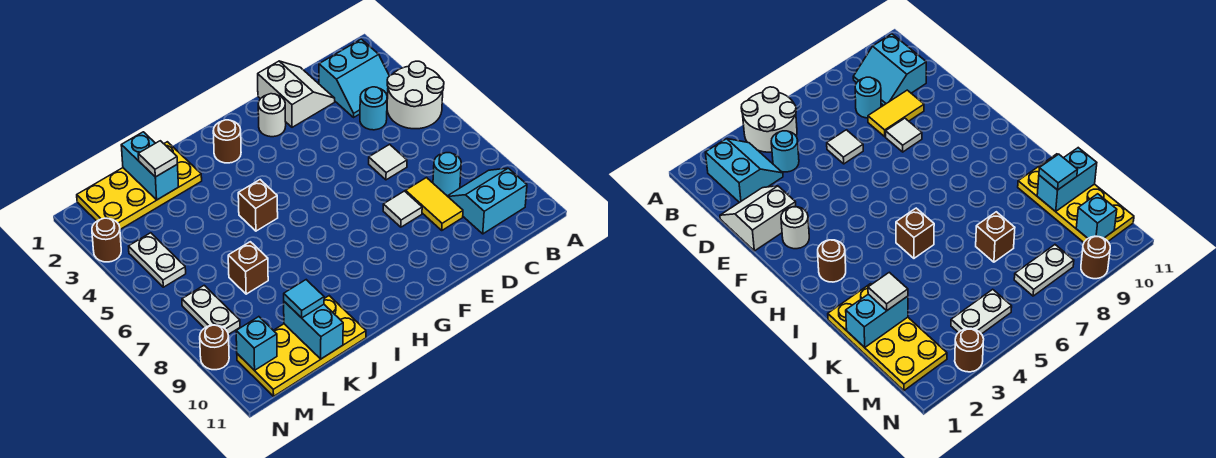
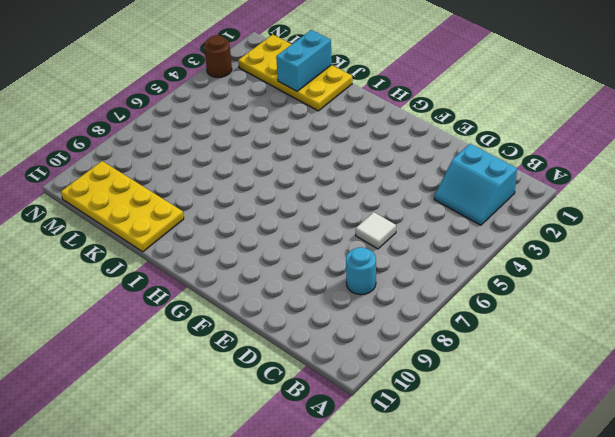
none -> white round brick A4:B5 level 1
none -> cyan slope B9:C10 level 1 top 10
none -> cyan round brick C4 level 1

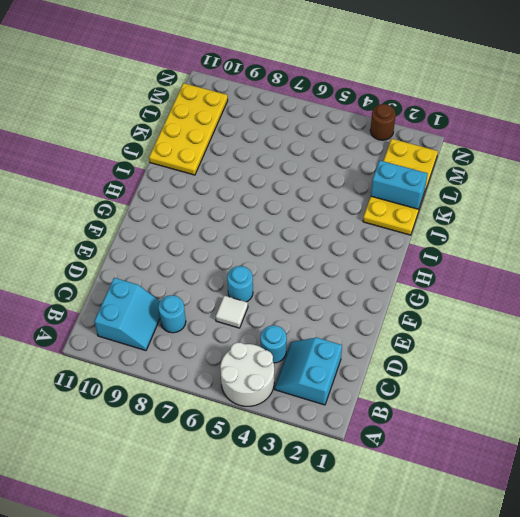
cyan round brick E6 level 1 -> none
none -> white slope D1:E2 level 1 top E
none -> yellow tile D8:D9 level 1
none -> white tile E8 level 1

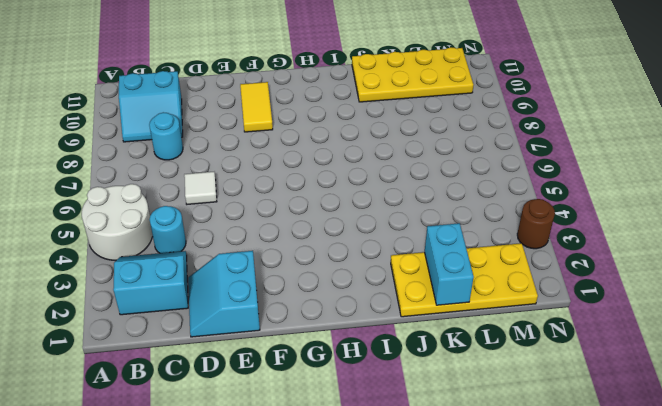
cyan slope D1:E2 level 1 top E -> white slope D1:E2 level 1 top E
yellow tile F9:F10 level 1 -> yellow tile D8:D9 level 1
none -> white tile E8 level 1
none -> white round brick F2 level 1
none -> brown round brick H2 level 1

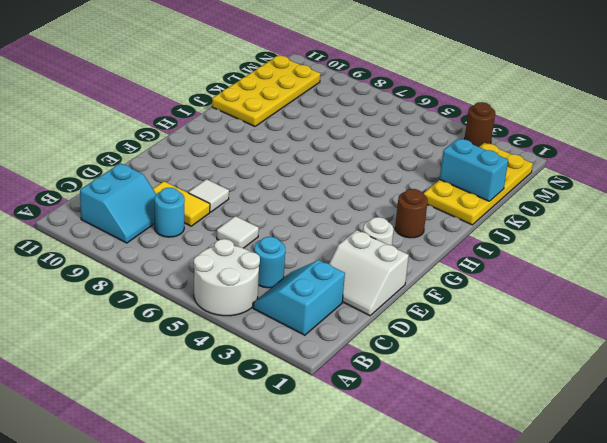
none -> brown brick I5 level 1
none -> brown brick K7 level 1
none -> white plate M4:M5 level 1

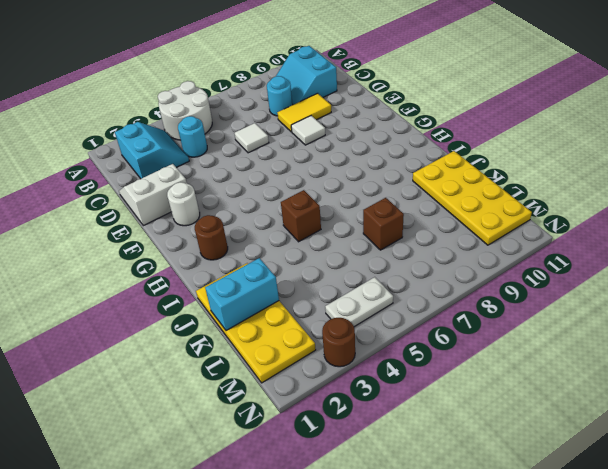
none -> white plate M7:M8 level 1
none -> brown round brick N9 level 1
none -> cyan brick K10:K11 level 2

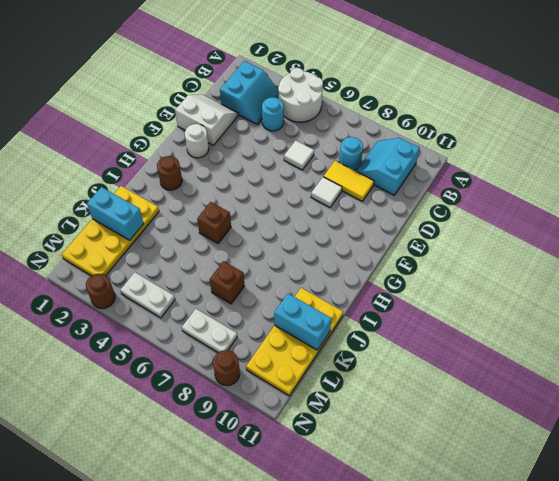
none -> cyan brick M10 level 2
none -> white tile K2 level 3
none -> cyan tile K10 level 3

